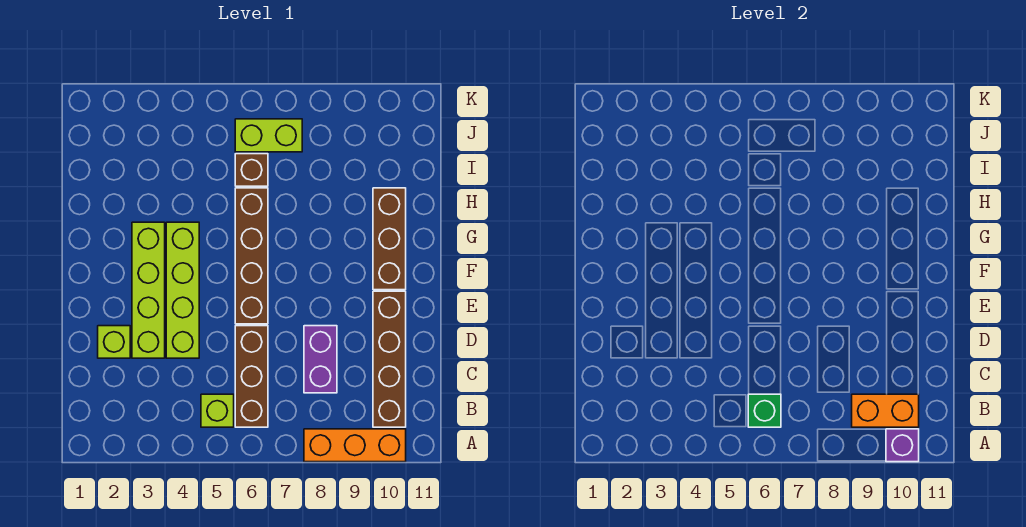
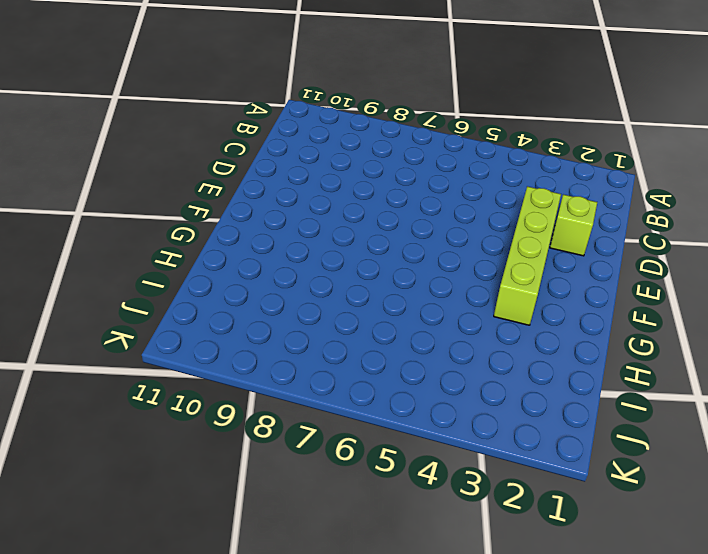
none -> orange brick A8:A10 level 1
none -> lime brick B5 level 1
none -> brown brick B6:D6 level 1

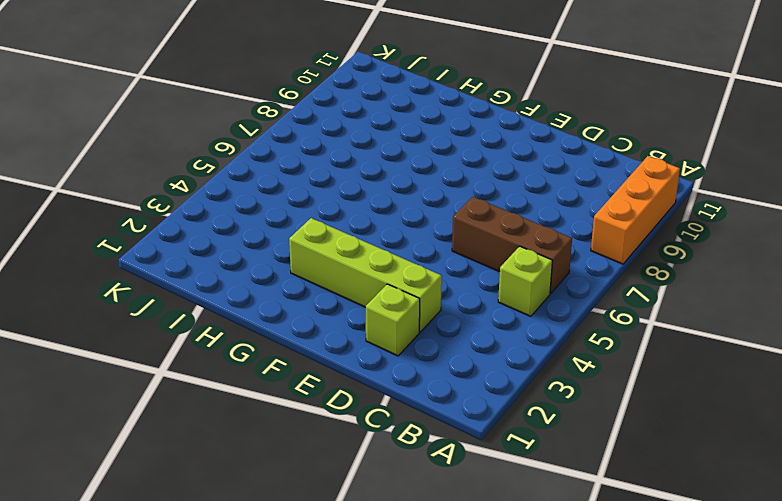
none -> brown brick B10:E10 level 1
none -> purple brick C8:D8 level 1
none -> lime brick D4:G4 level 1

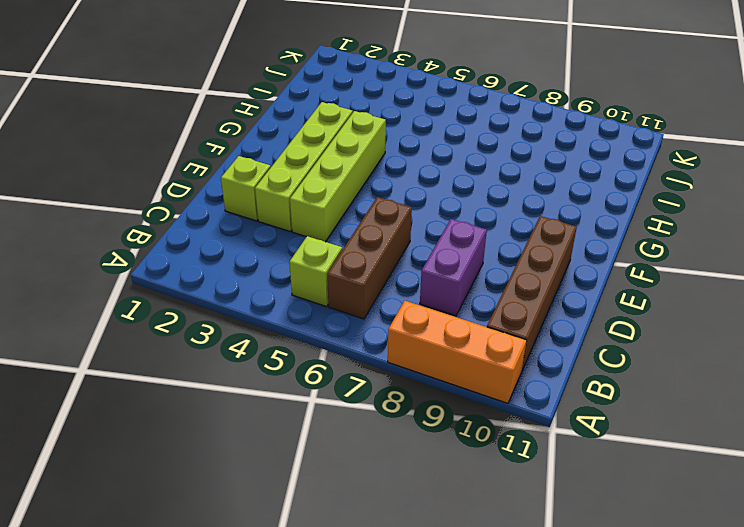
none -> brown brick E6:H6 level 1
none -> brown brick F10:H10 level 1
none -> brown brick I6 level 1

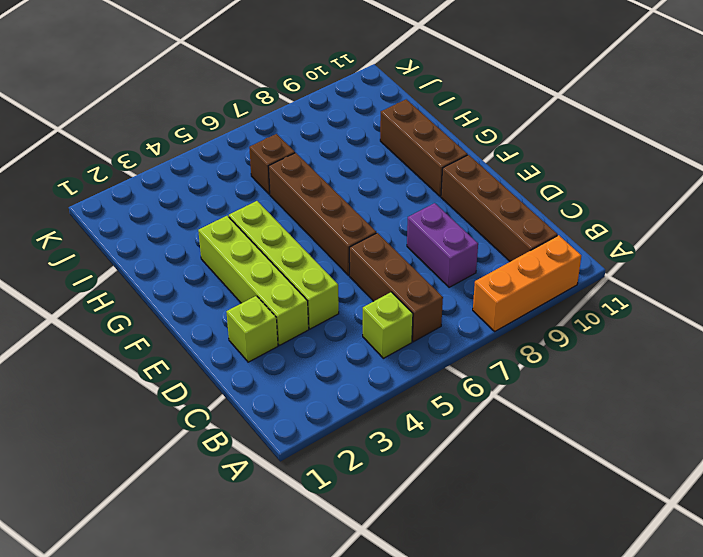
none -> lime brick J6:J7 level 1
none -> purple brick A10 level 2
none -> green brick B6 level 2

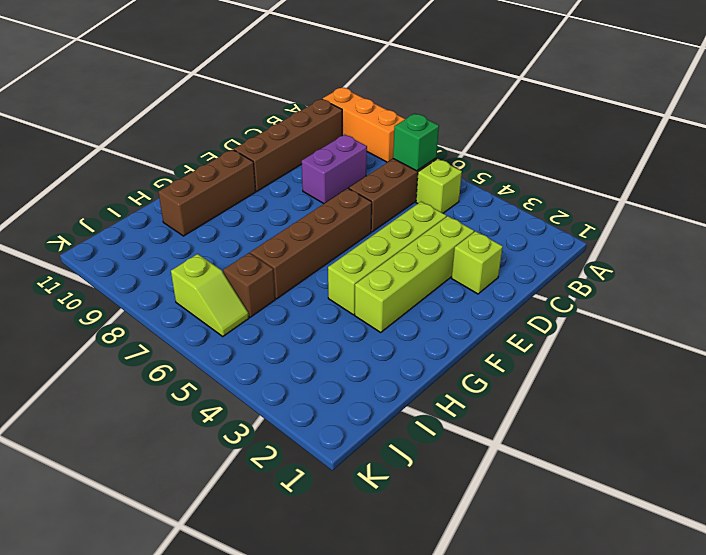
lime slope J6:J7 level 1 top 7 -> lime brick J6:J7 level 1
none -> purple brick A10 level 2
none -> orange brick B9:B10 level 2

